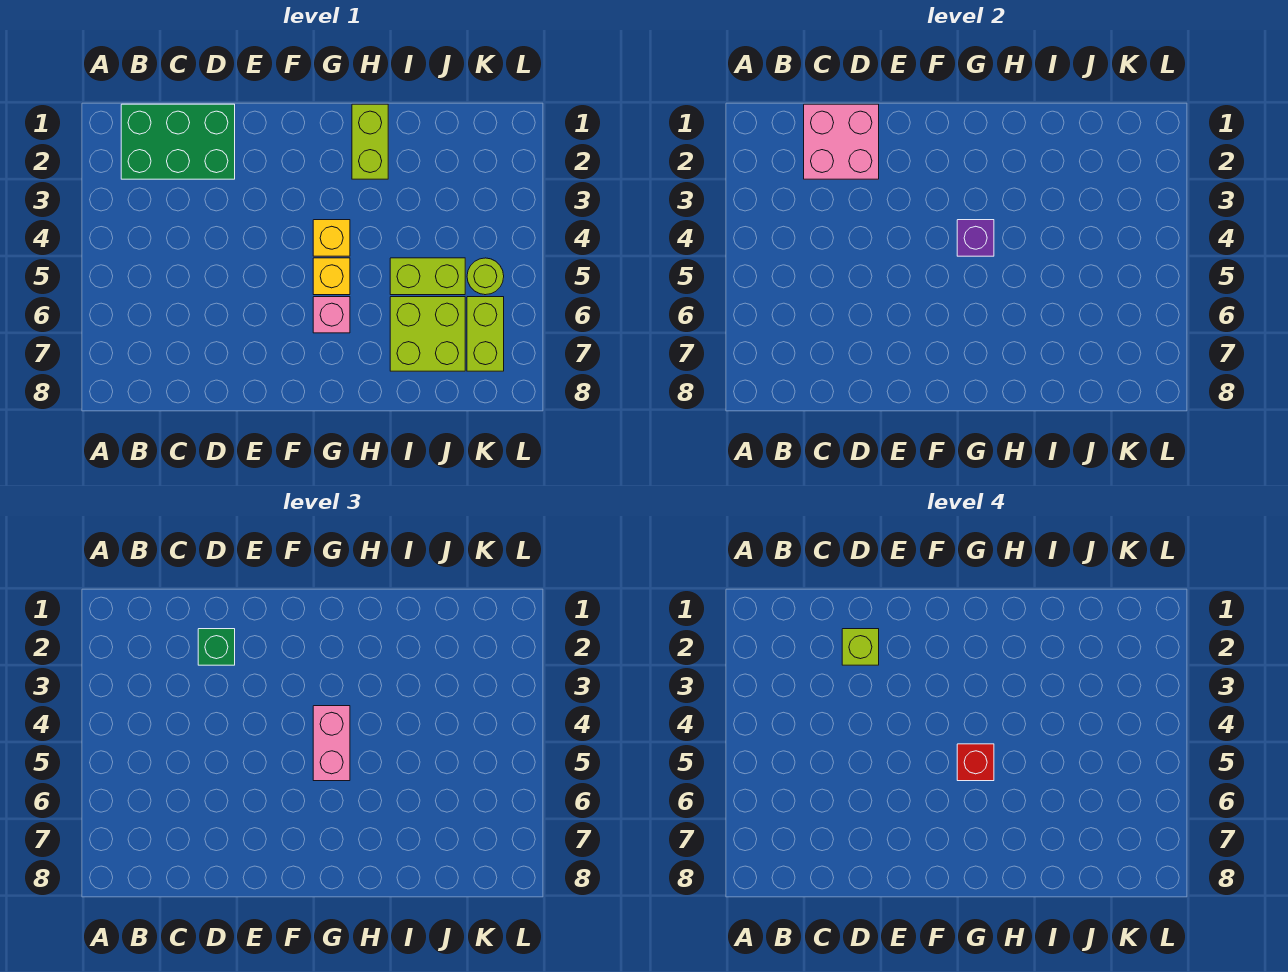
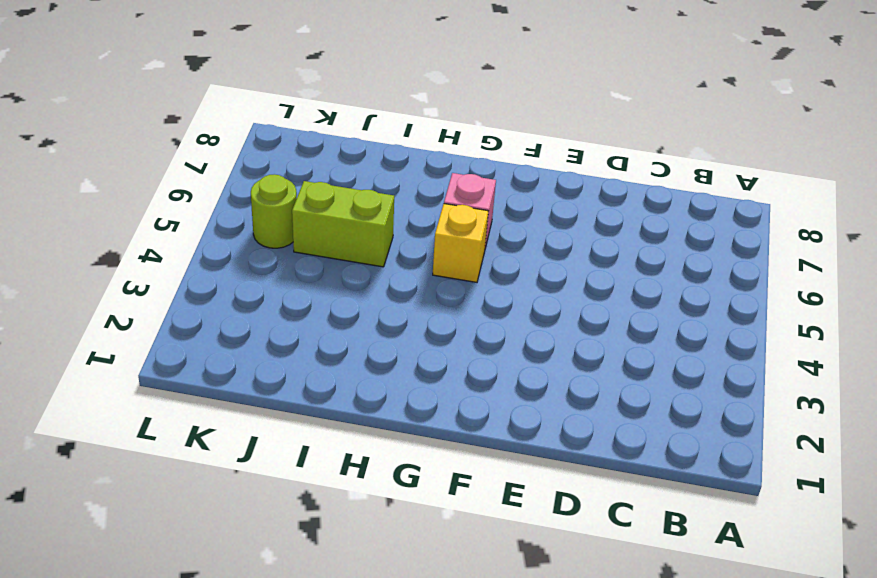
none -> green brick B1:D2 level 1
none -> yellow brick G4 level 1
none -> lime brick H1:H2 level 1

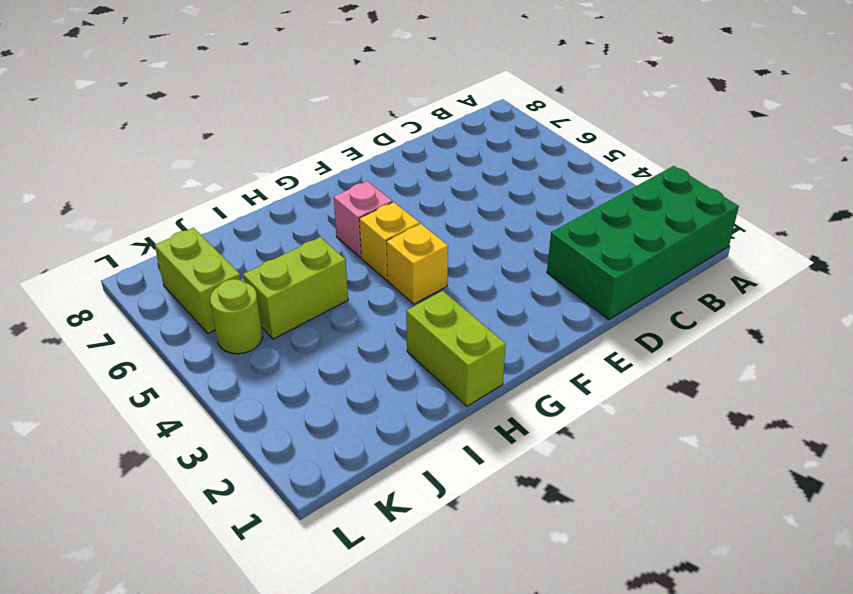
green brick A1:D2 level 1 -> green brick B1:D2 level 1
none -> lime brick I6:J7 level 1
none -> pink brick C1:D2 level 2
none -> purple brick G4 level 2

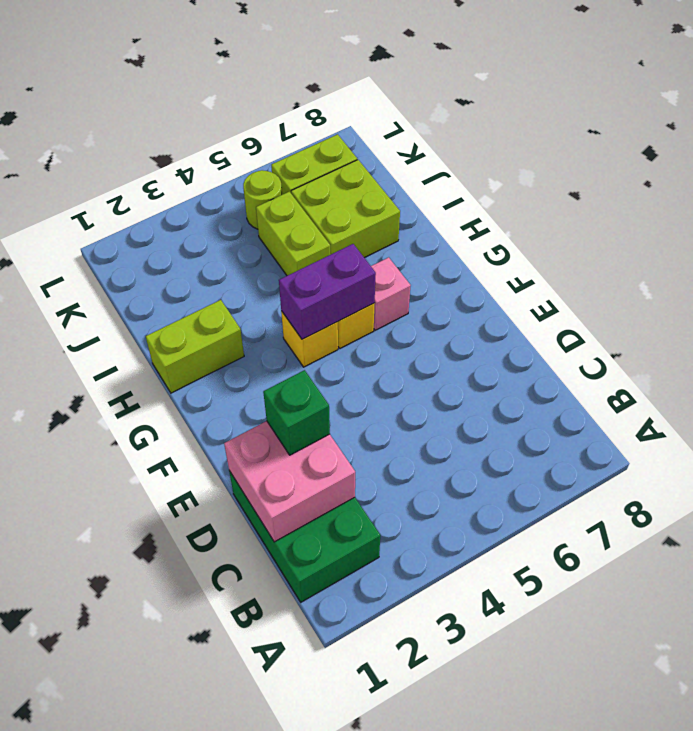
purple brick G4:G5 level 2 -> purple brick G4 level 2
none -> pink brick G4:G5 level 3
none -> lime brick D2 level 4
none -> red brick G5 level 4

